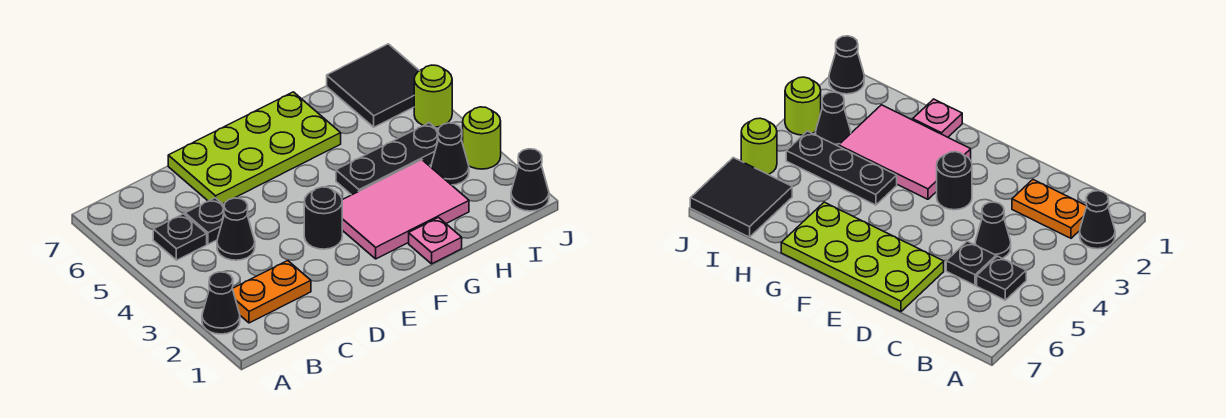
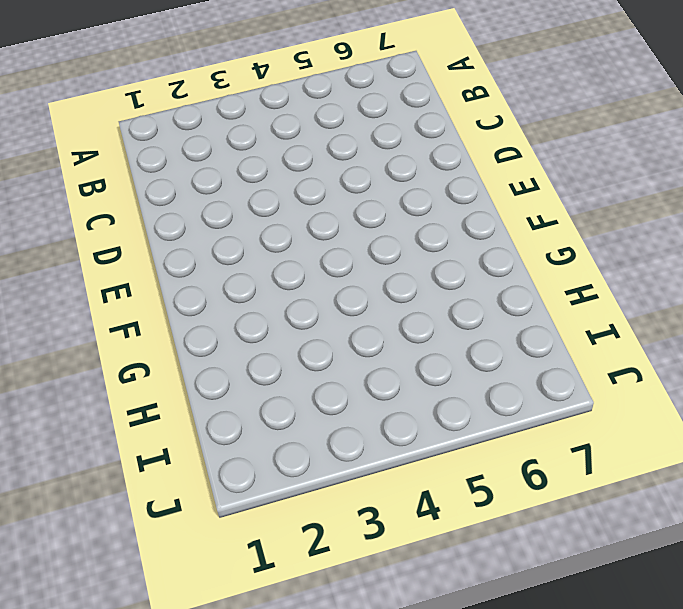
none -> black cone A2 level 1
none -> orange plate B2:C2 level 1
none -> black plate B5 level 1

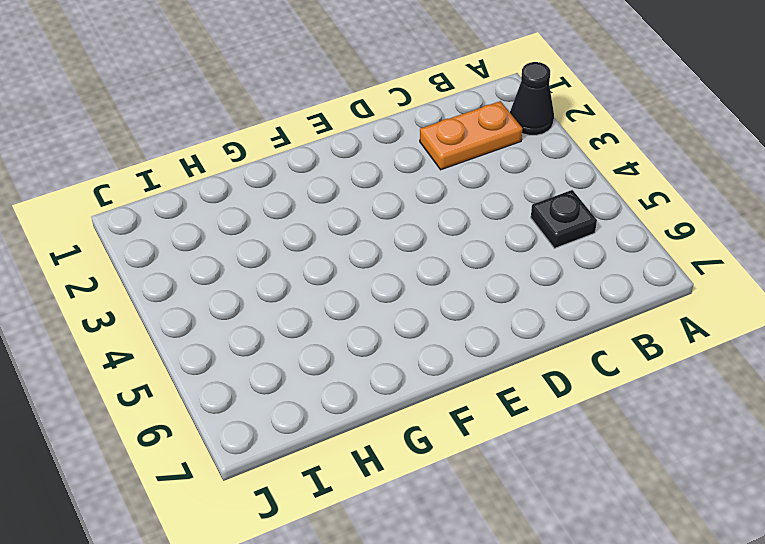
none -> black cone C4 level 1
none -> black plate C5 level 1
none -> lime plate D6:G7 level 1

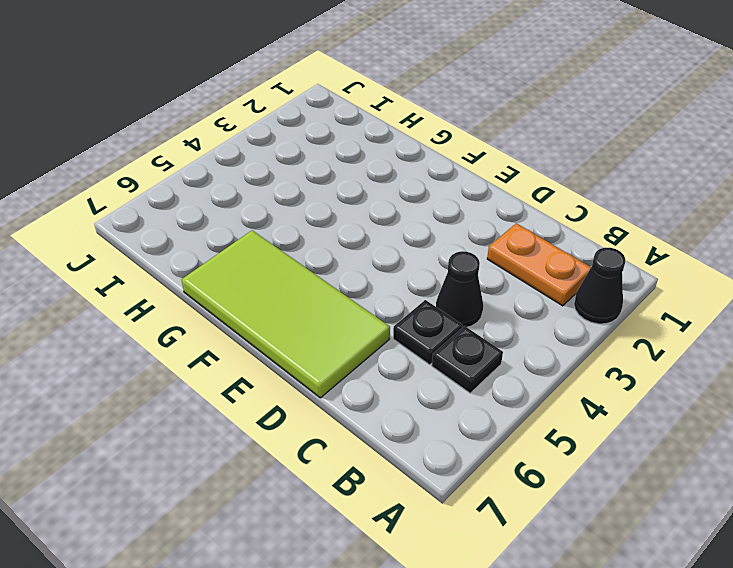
lime tile D6:G7 level 1 -> lime plate D6:G7 level 1
none -> black round brick E3 level 1
none -> pink tile F2:H3 level 1
none -> pink plate G1 level 1

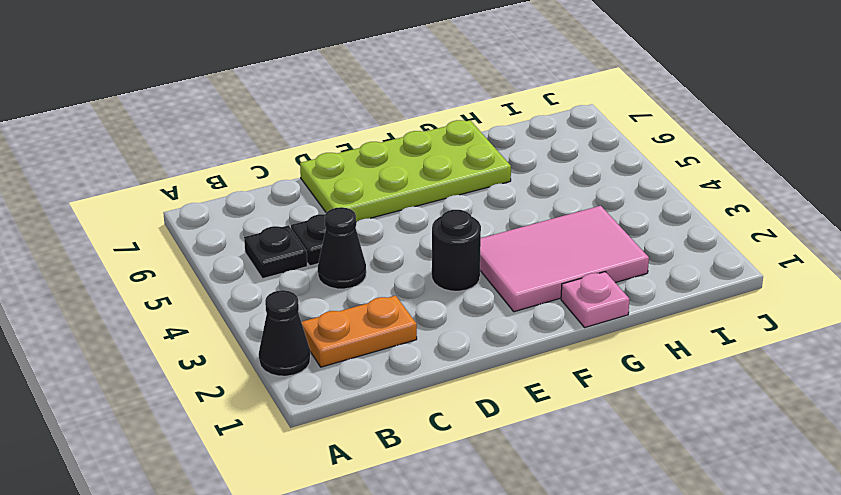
none -> black plate G4:I4 level 1
none -> black cone I3 level 1
none -> black tile I6:J7 level 1

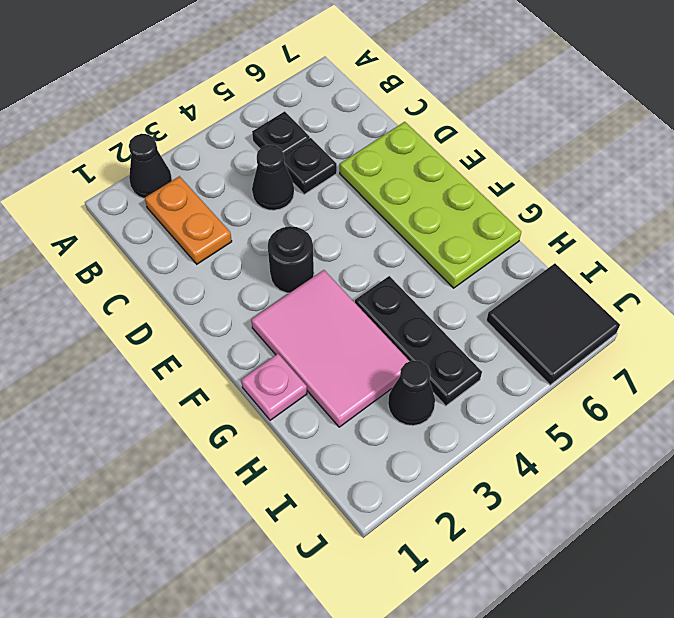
none -> black cone J1 level 1
none -> lime round brick J3 level 1
none -> lime round brick J5 level 1

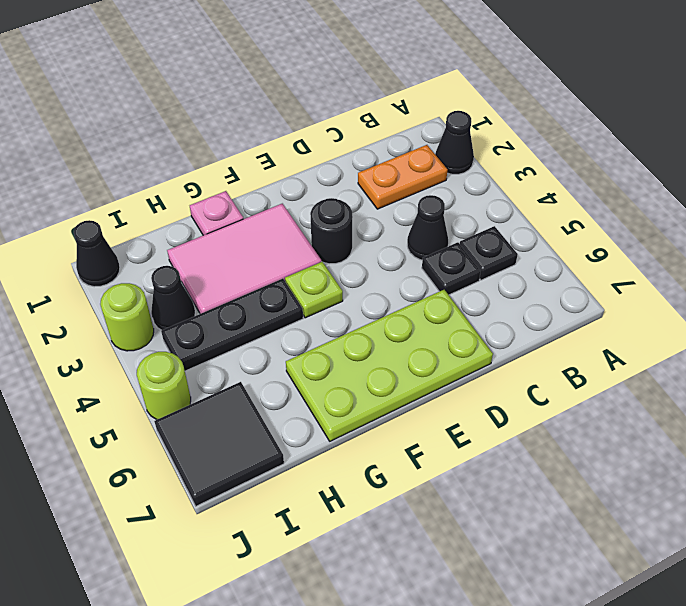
lime plate F4 level 1 -> none

